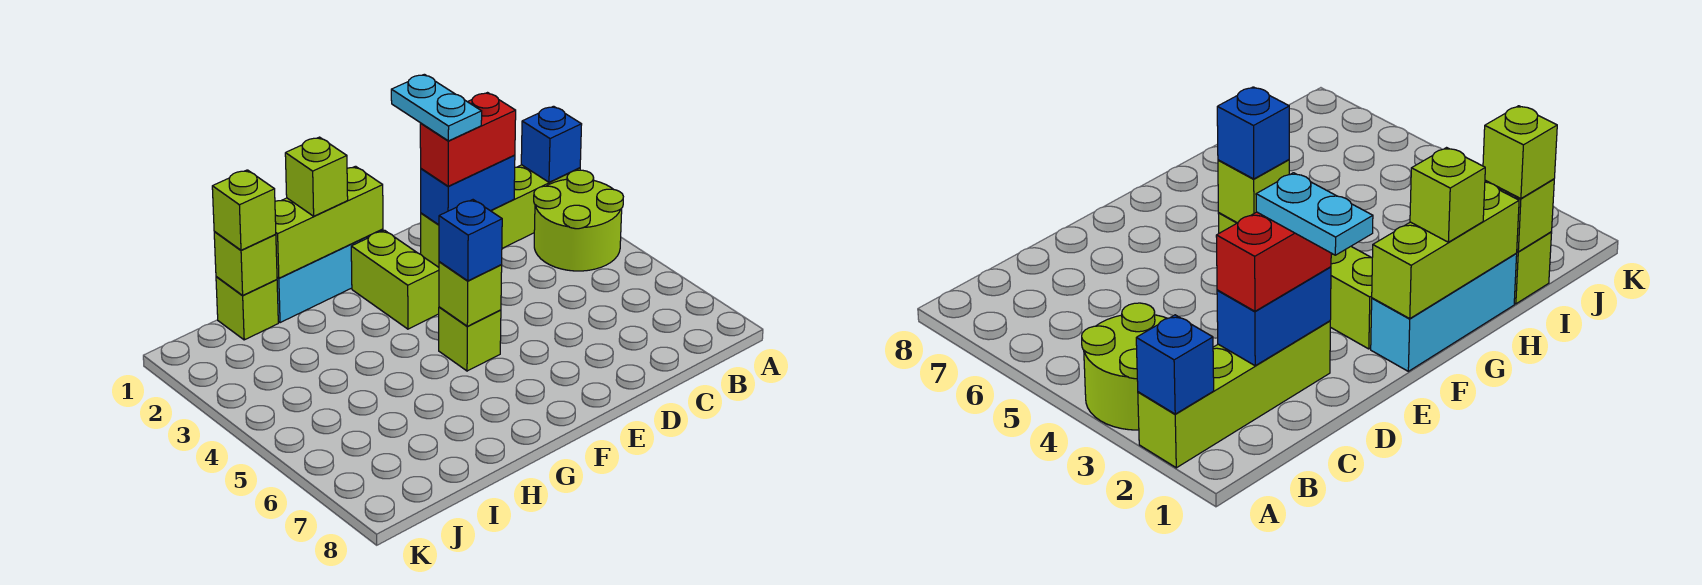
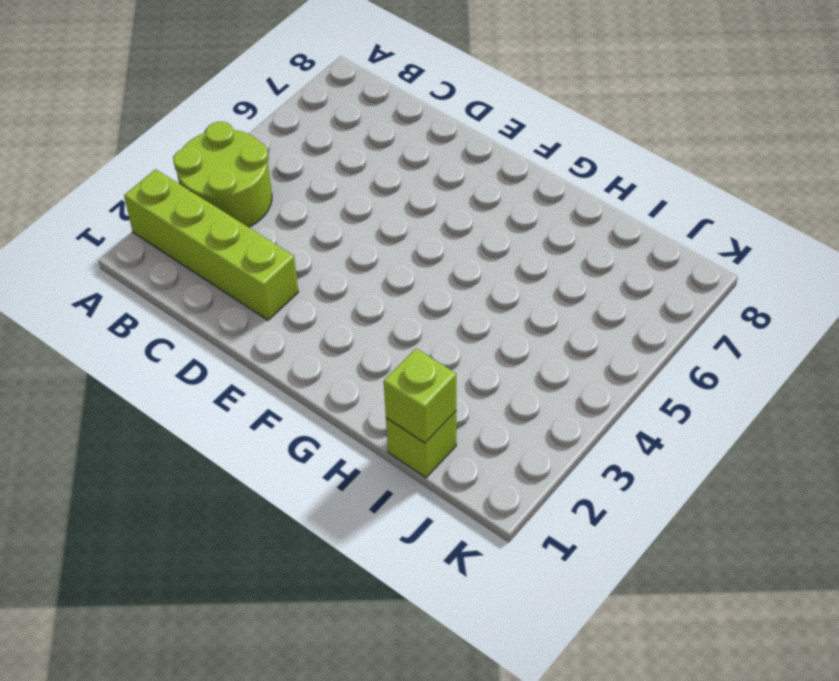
none -> cyan brick F1:H1 level 1
none -> lime brick F2:F3 level 1
none -> lime brick F5 level 1

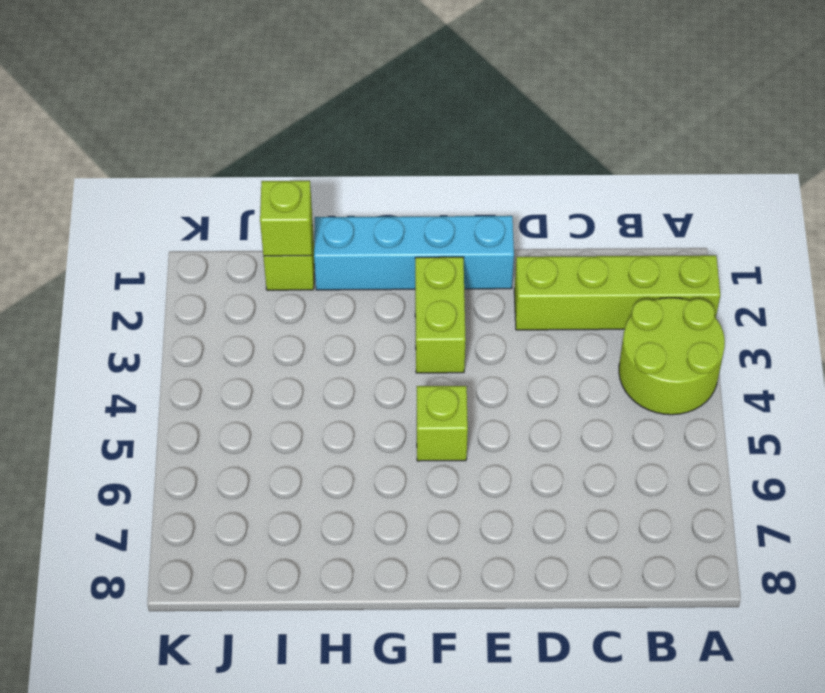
cyan brick E1:H1 level 1 -> cyan brick F1:H1 level 1
none -> blue brick A2 level 2
none -> blue brick C2:D2 level 2
none -> lime brick F1:H1 level 2

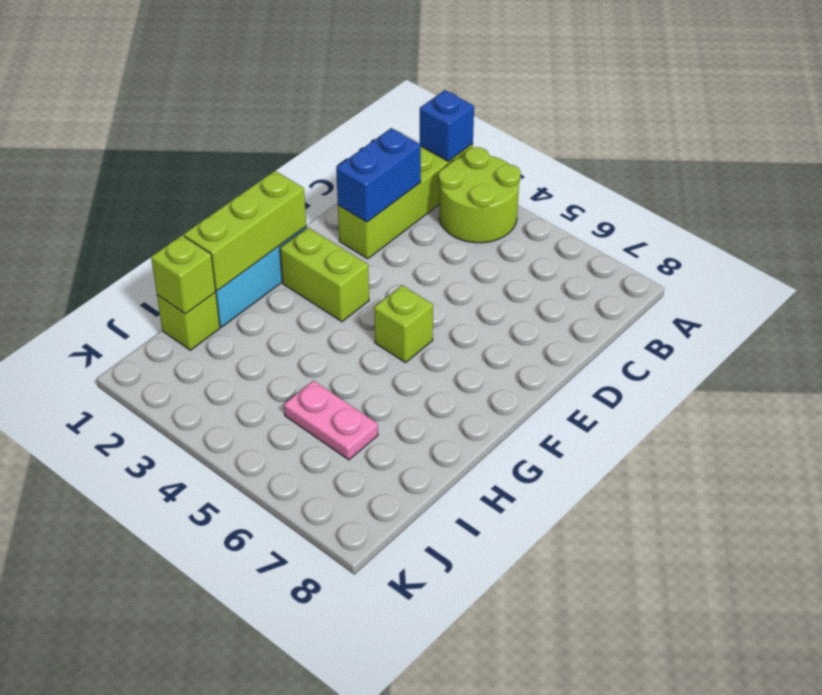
pink plate I5:I6 level 1 -> none
none -> lime brick F5 level 2
none -> red brick C2:D2 level 3
none -> blue brick F5 level 3

